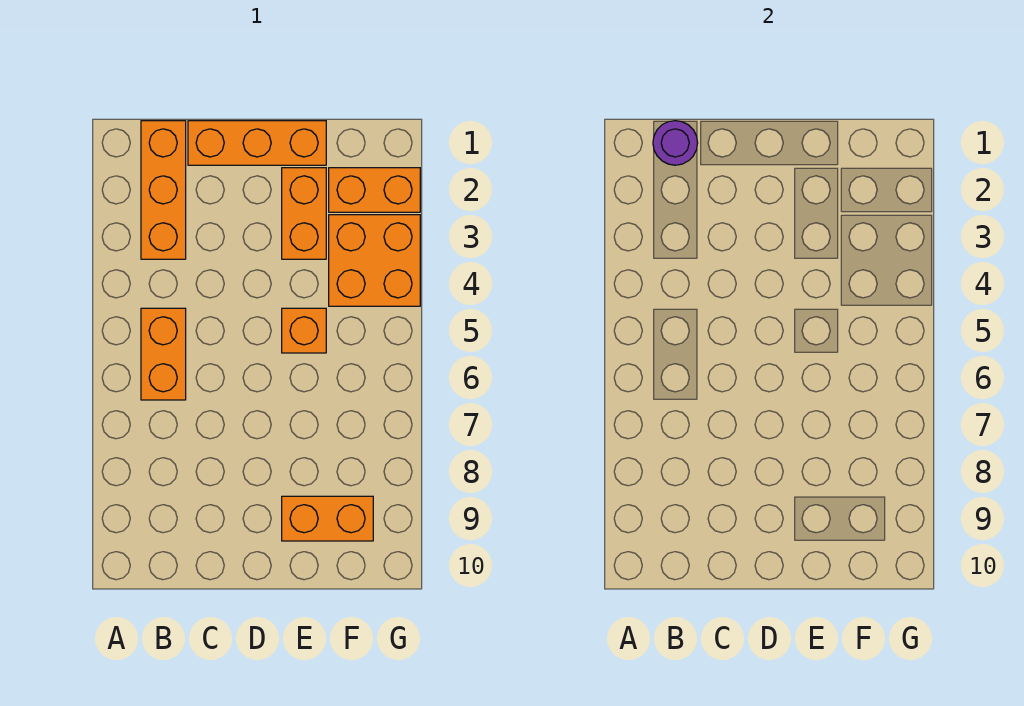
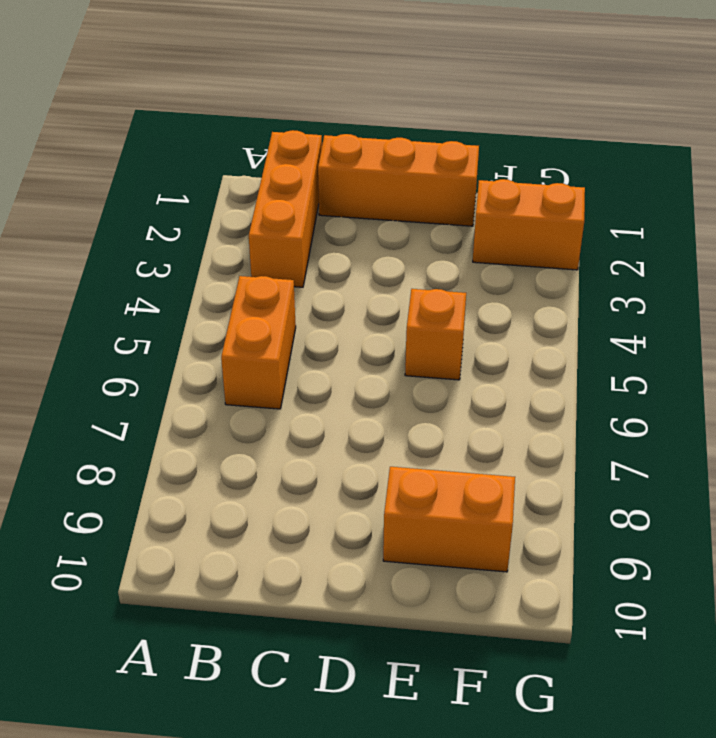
none -> orange brick E2:E3 level 1
none -> orange brick F3:G4 level 1

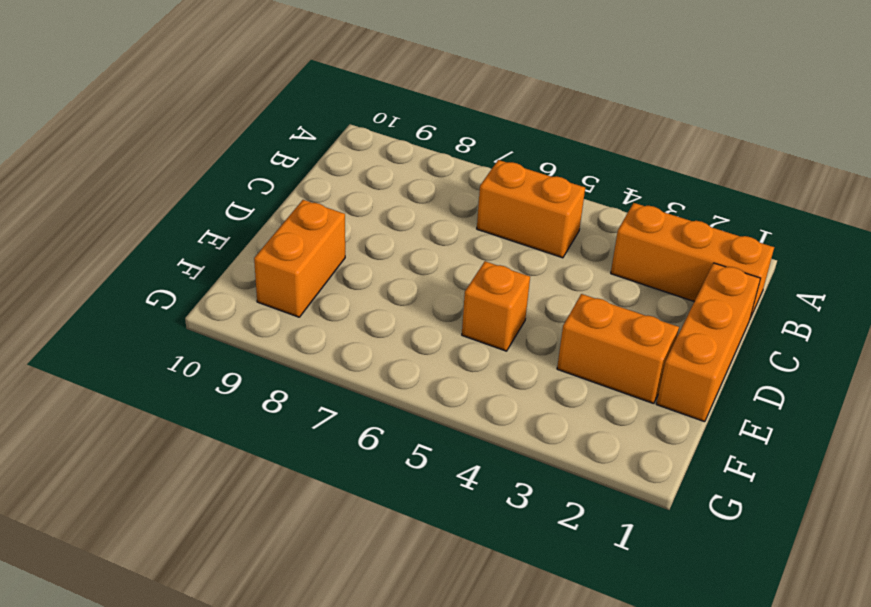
none -> orange brick F2:G2 level 1
none -> orange brick F3:G4 level 1

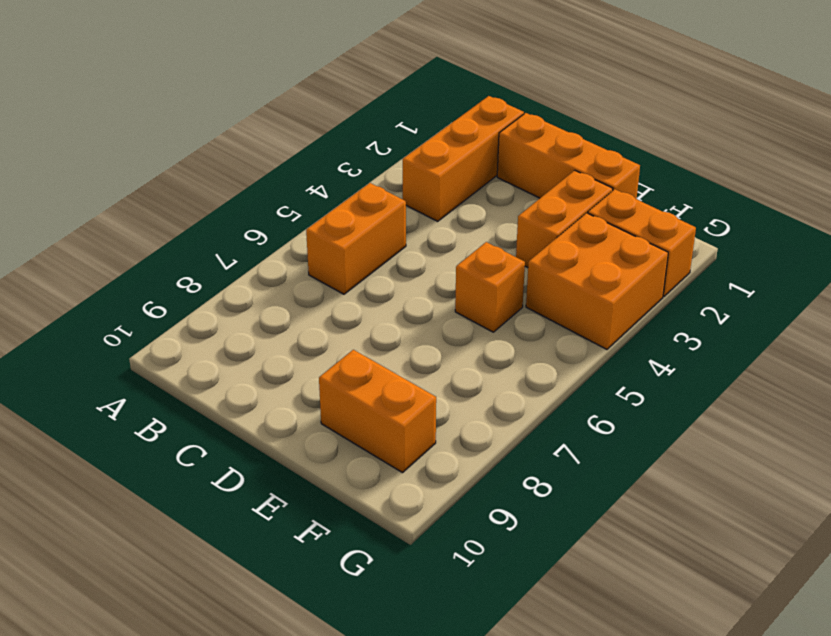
none -> purple round brick B1 level 2

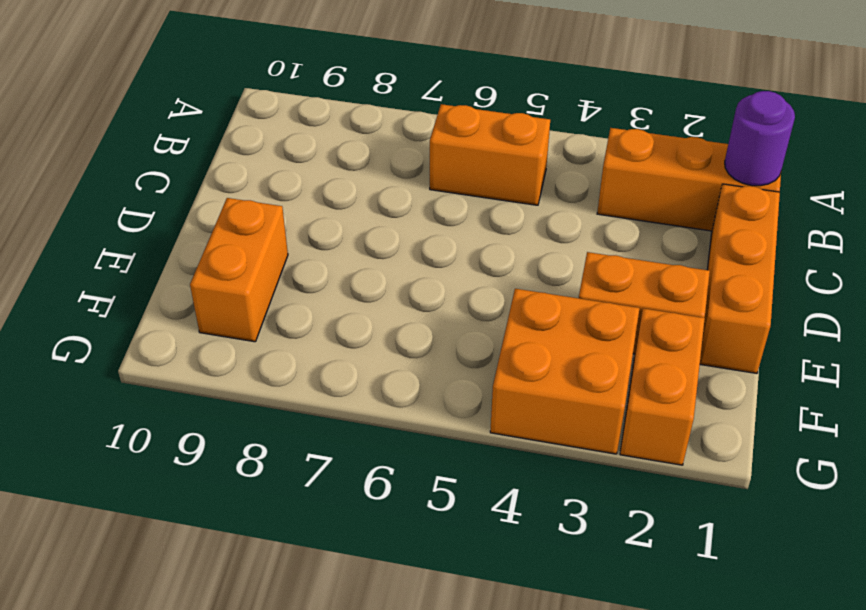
none -> orange brick E5 level 1

